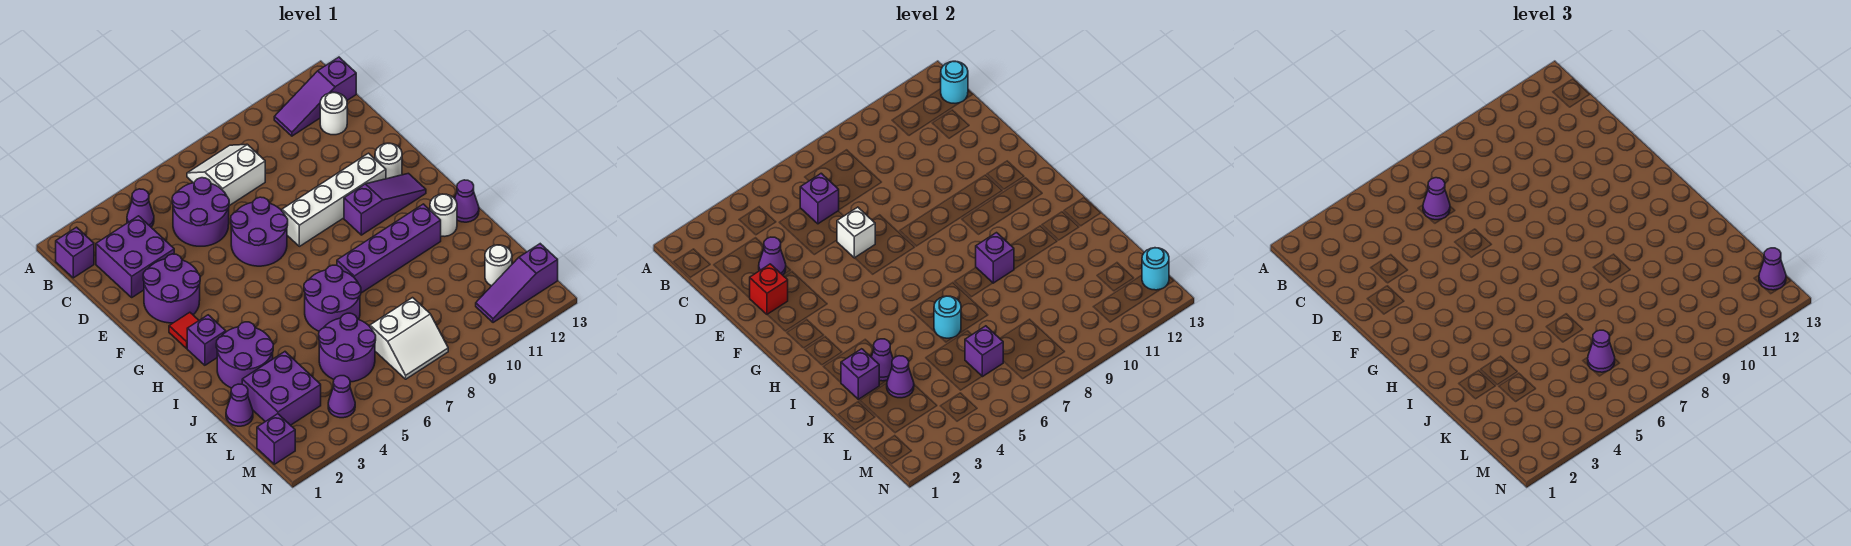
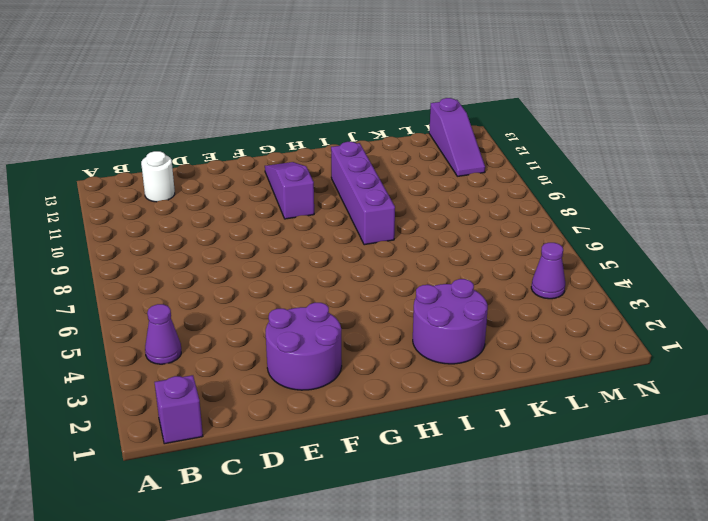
none -> white slope B7:C8 level 1 top C
none -> purple slope B11:B13 level 1 top 13
none -> purple brick C2:D3 level 1
none -> purple round brick C5:D6 level 1

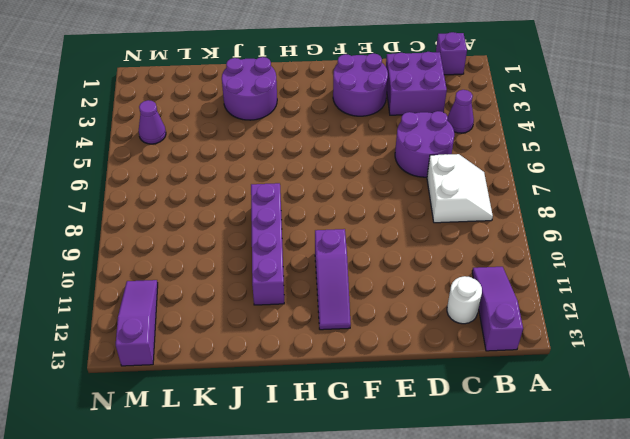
none -> purple round brick E6:F7 level 1
none -> white brick F8:F11 level 1
none -> white round brick F12 level 1
none -> red tile G2 level 1

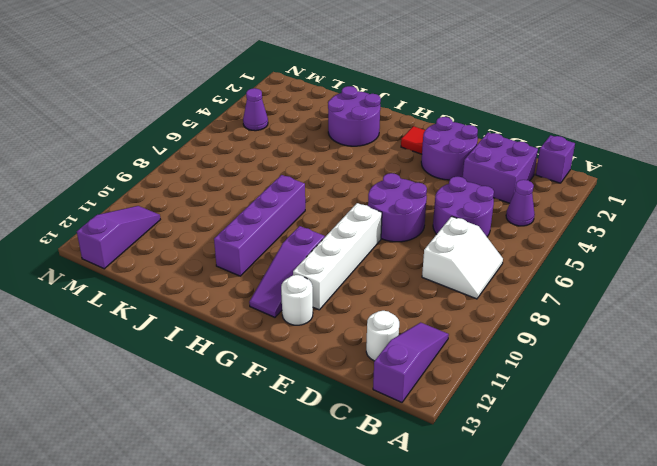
none -> purple brick H2 level 1
none -> purple round brick I6:J7 level 1
none -> white round brick I12 level 1
none -> purple cone I13 level 1

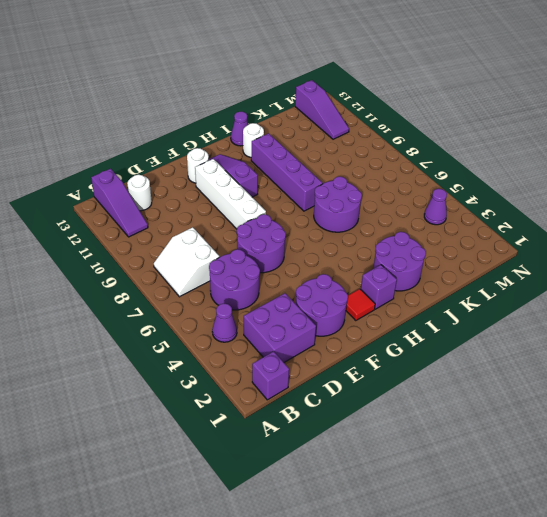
none -> purple cone K1 level 1
none -> purple brick K2:L3 level 1
none -> purple round brick K5:L6 level 1
none -> white slope L7:M8 level 1 top L

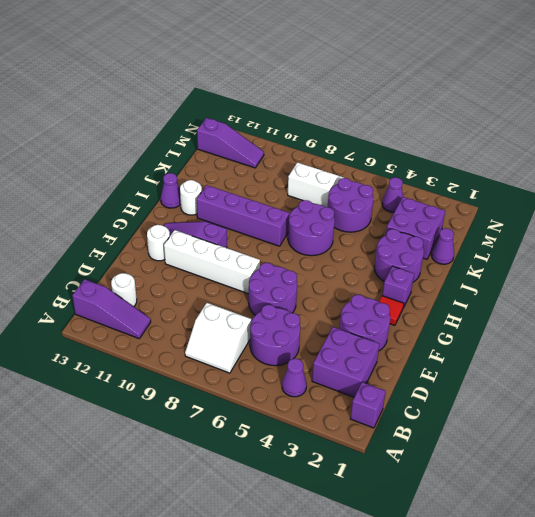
none -> white round brick L12 level 1
none -> purple brick M1 level 1
none -> cyan round brick B13 level 2
none -> purple brick C6 level 2

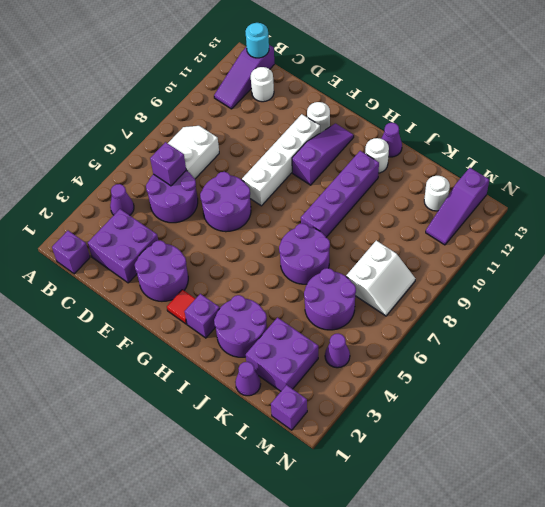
none -> purple cone D3 level 2
none -> red brick E2 level 2
none -> white brick E6 level 2
none -> purple brick I9 level 2

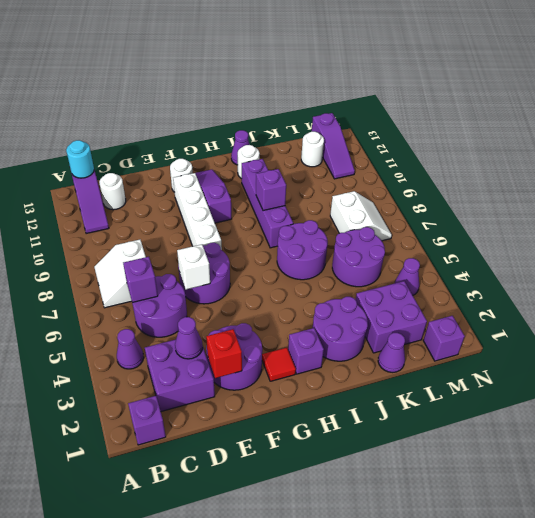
none -> purple brick J2 level 2
none -> purple cone J3 level 2
none -> cyan round brick J6 level 2
none -> purple cone K3 level 2

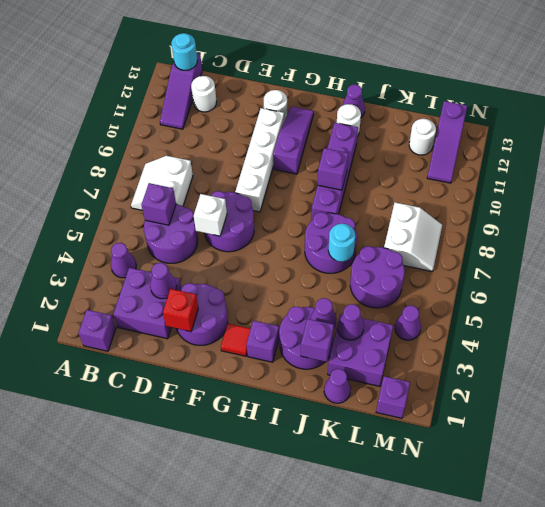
none -> purple brick L6 level 2
none -> cyan round brick M13 level 2
none -> purple cone C6 level 3
none -> purple cone L6 level 3

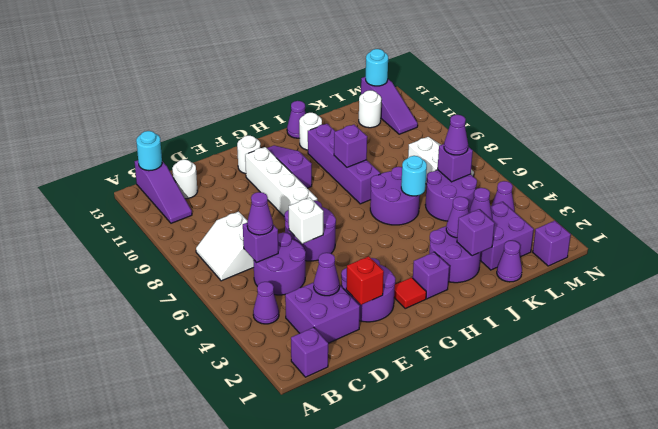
none -> purple cone M13 level 3

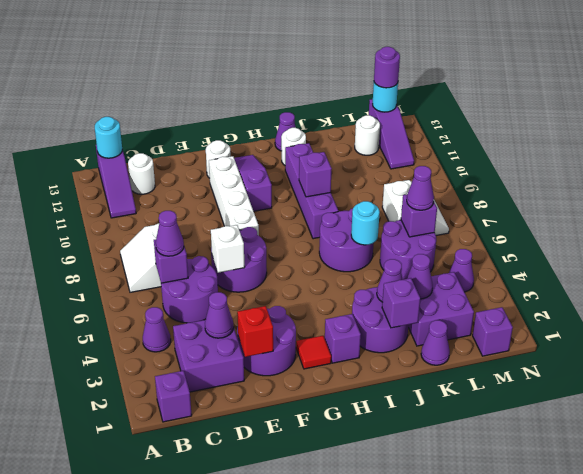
purple round brick M13 level 3 -> purple cone M13 level 3

